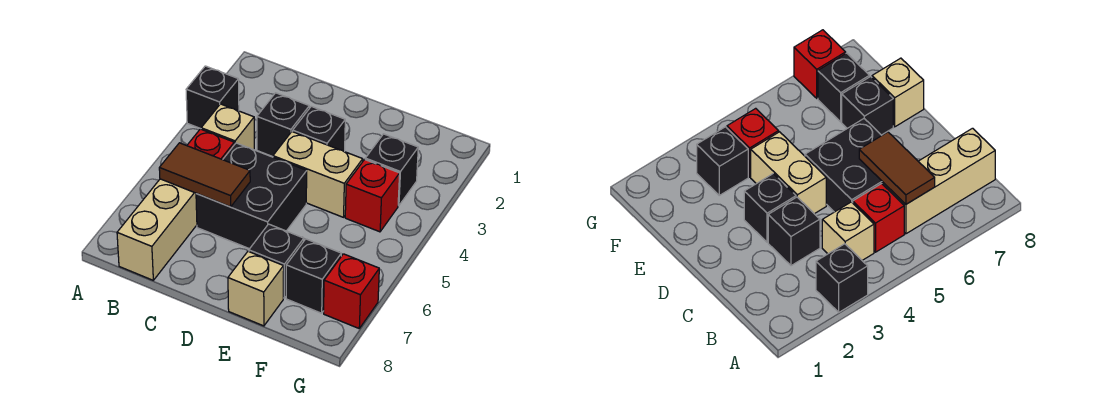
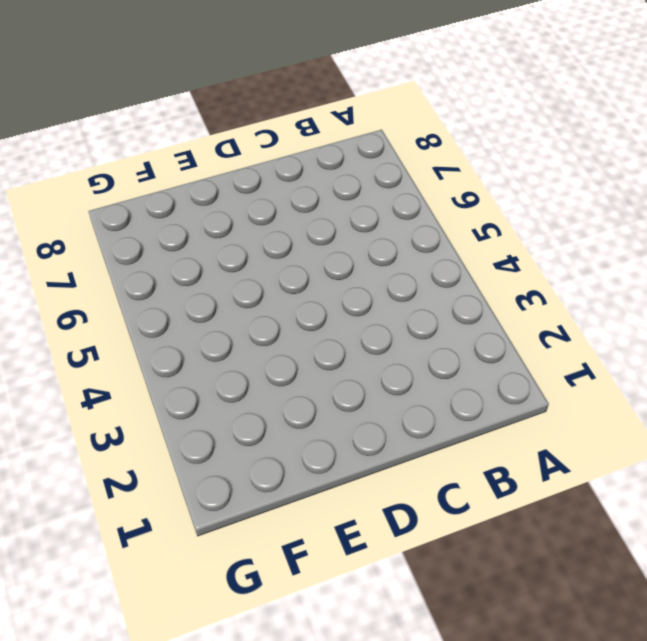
none -> black brick A3 level 1
none -> tan brick B4 level 1
none -> red brick B5 level 1

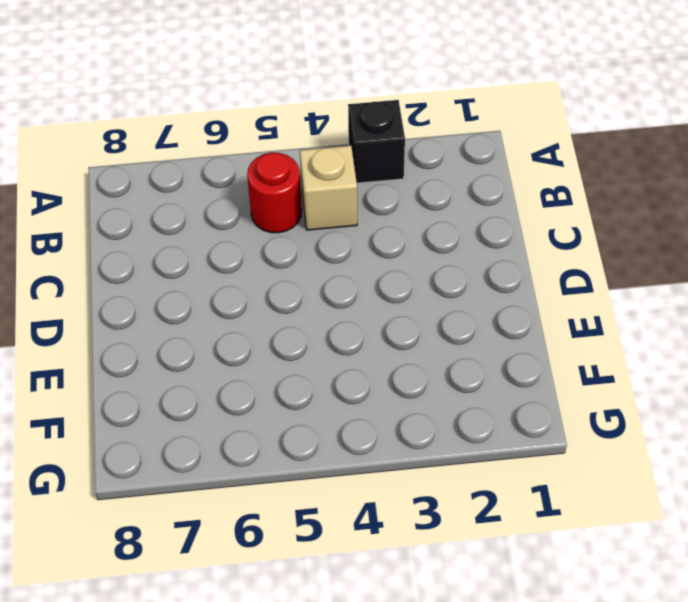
red round brick B5 level 1 -> red brick B5 level 1
none -> tan brick B6:B8 level 1
none -> black brick C3 level 1
none -> black brick C5:D6 level 1

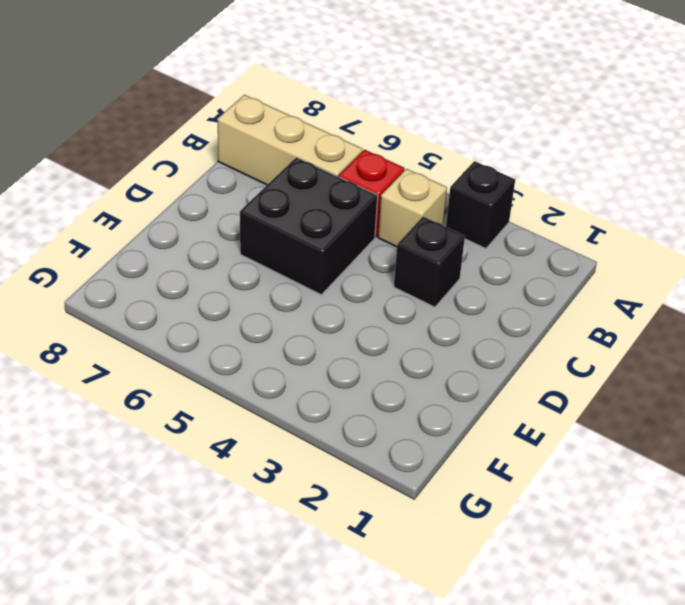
none -> black brick D3 level 1
none -> tan brick D4:E4 level 1
none -> black brick E7 level 1

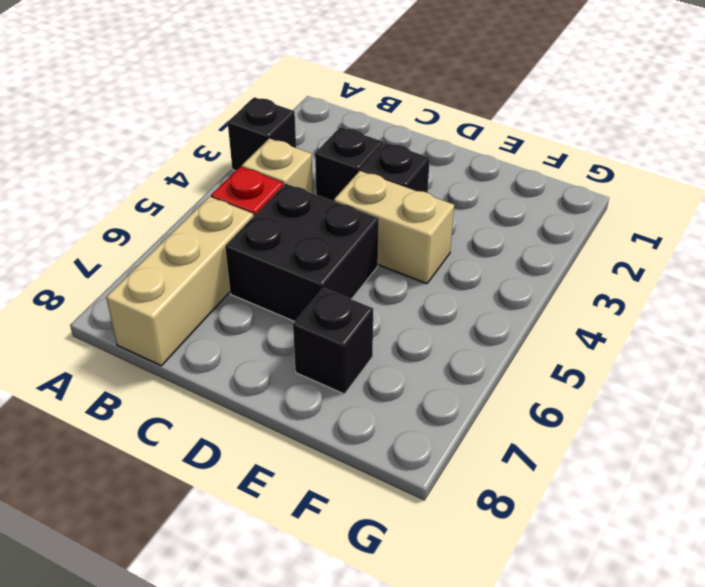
none -> tan brick E8 level 1
none -> black brick F3 level 1
none -> red brick F4 level 1

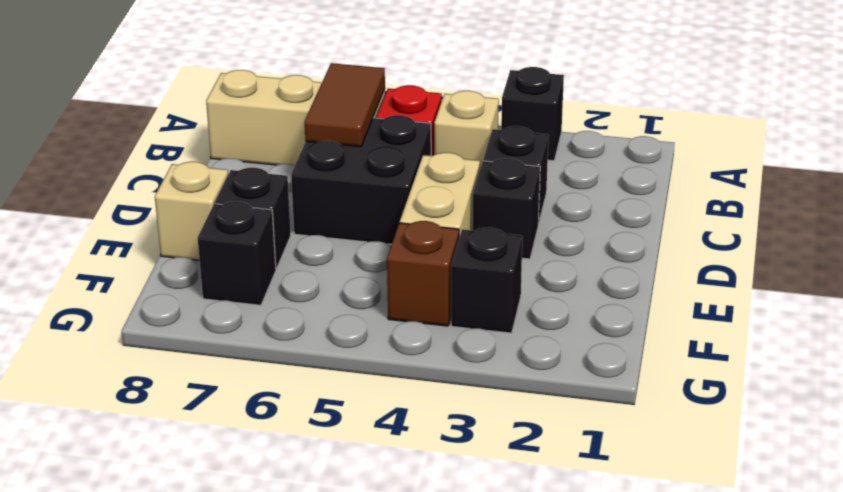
brown brick F4 level 1 -> red brick F4 level 1
none -> red brick G7 level 1

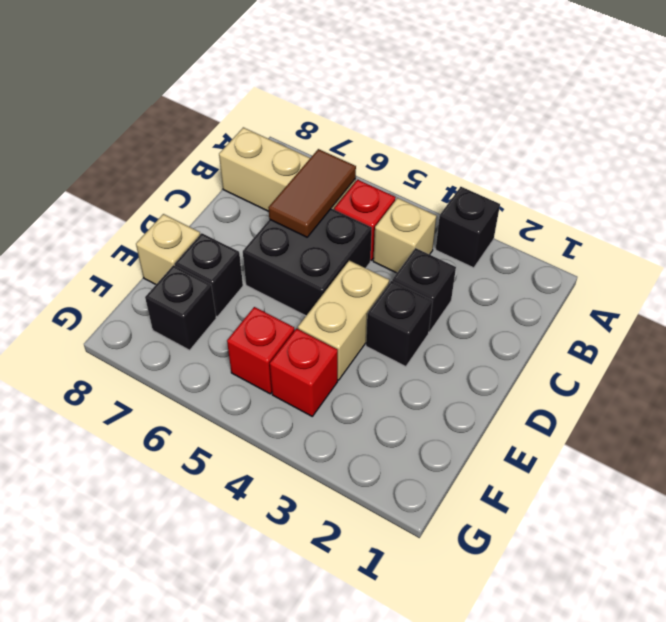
red brick F5 level 1 -> red brick G7 level 1
none -> black brick F3 level 1

